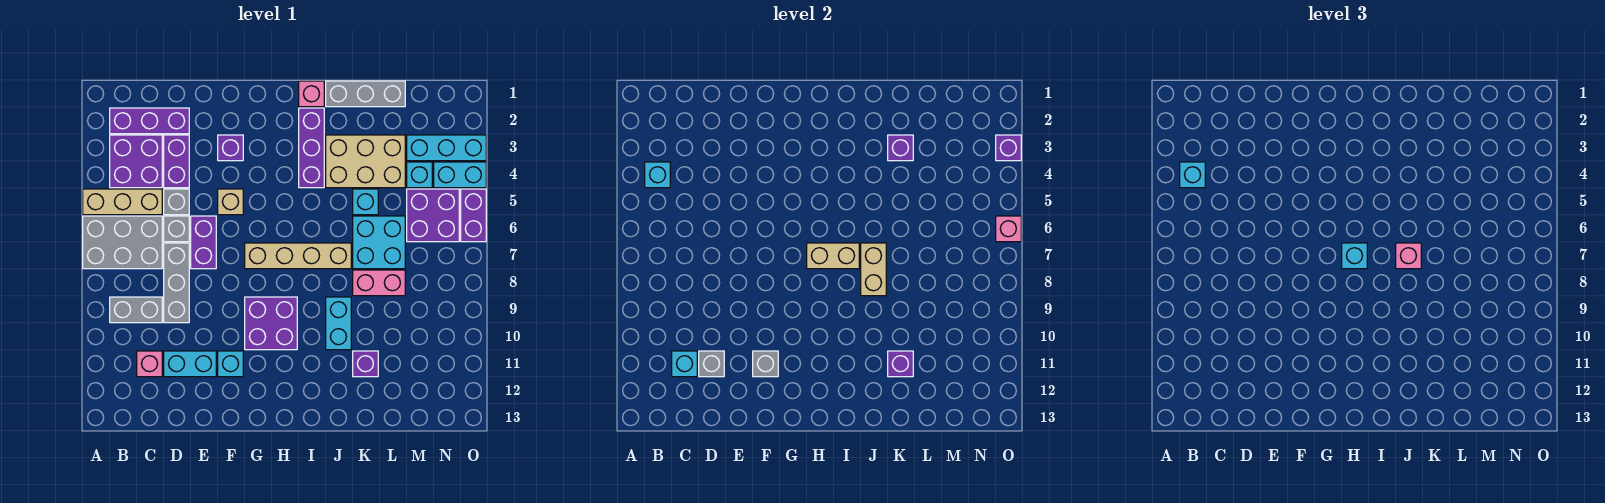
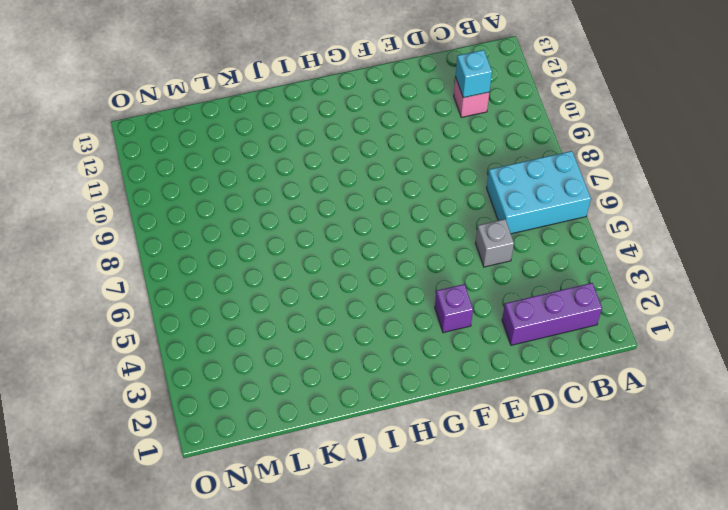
cyan brick A6:C7 level 1 -> grey brick A6:C7 level 1
none -> tan brick A5:C5 level 1
none -> purple brick B3:C4 level 1
none -> grey brick B9:C9 level 1
none -> purple brick D3:D4 level 1

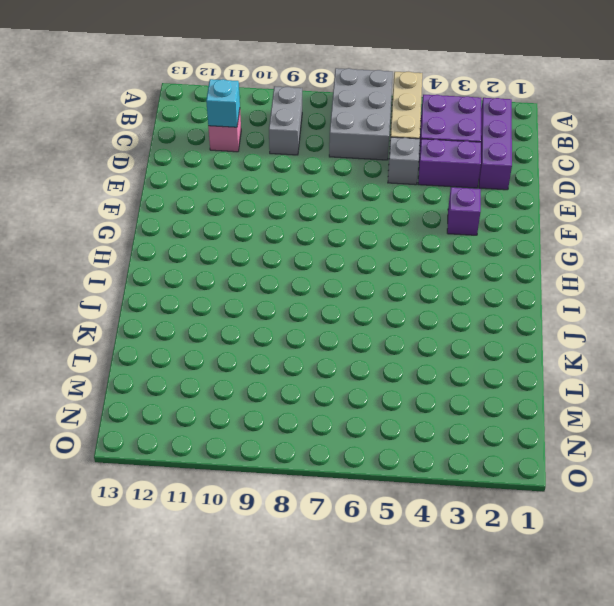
none -> grey brick D6 level 1
none -> grey brick D7:D9 level 1
none -> cyan brick D11:E11 level 1
none -> purple brick E6:E7 level 1

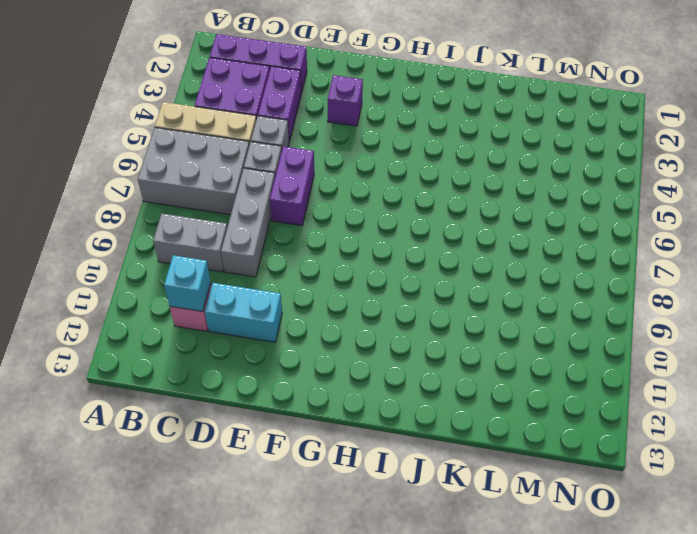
none -> tan brick F5 level 1
none -> cyan brick F11 level 1
none -> tan brick G7:J7 level 1
none -> purple brick G9:H10 level 1

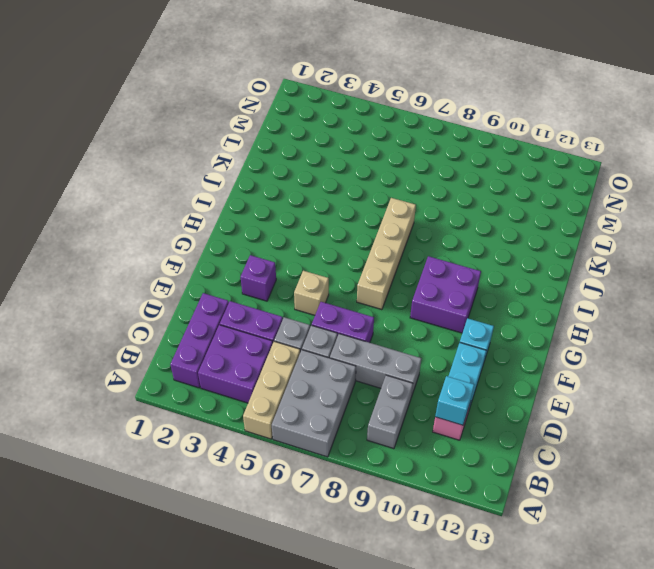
none -> pink brick I1 level 1
none -> purple brick I2:I4 level 1
none -> grey brick J1:L1 level 1
none -> tan brick J3:L4 level 1

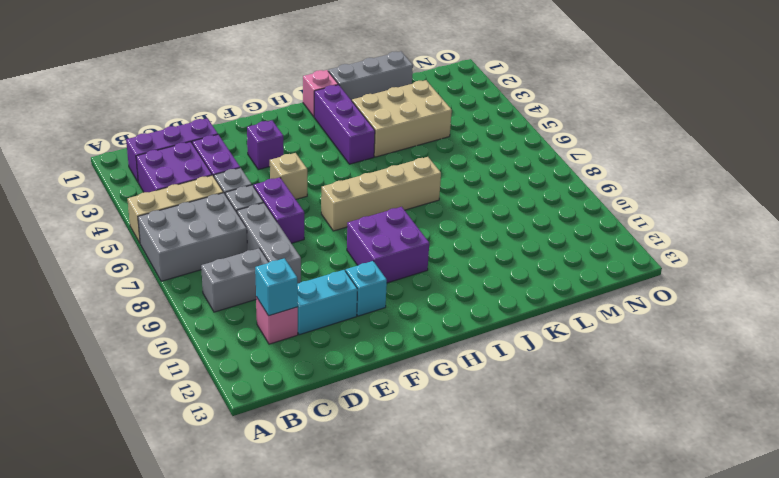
none -> cyan brick J9:J10 level 1
none -> cyan brick K5 level 1
none -> cyan brick K6:L7 level 1
none -> pink brick K8:L8 level 1

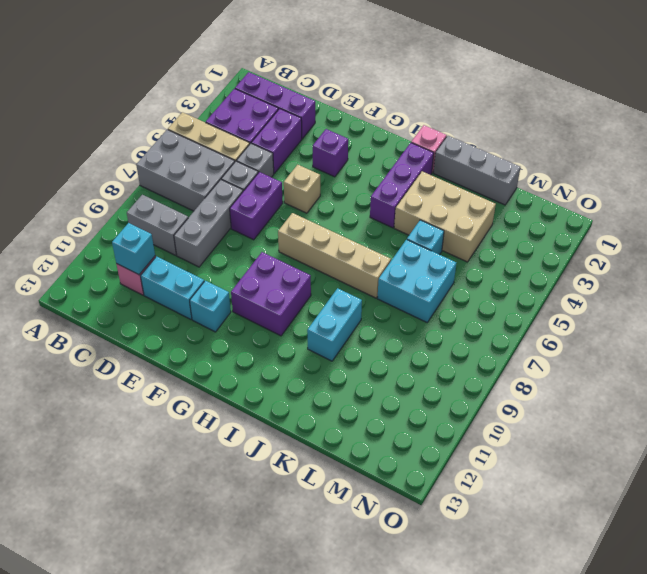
none -> pink brick K8:L8 level 1
none -> purple brick K11 level 1
none -> cyan brick M3:O3 level 1
none -> cyan brick M4 level 1

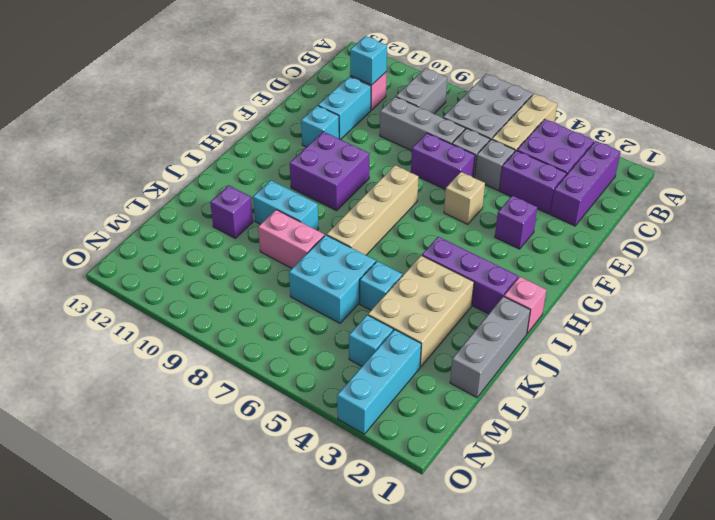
pink brick K8:K9 level 1 -> pink brick K8:L8 level 1
none -> purple brick M5:N6 level 1
none -> cyan brick N4:O4 level 1
none -> purple brick O5:O6 level 1
none -> cyan brick B4 level 2

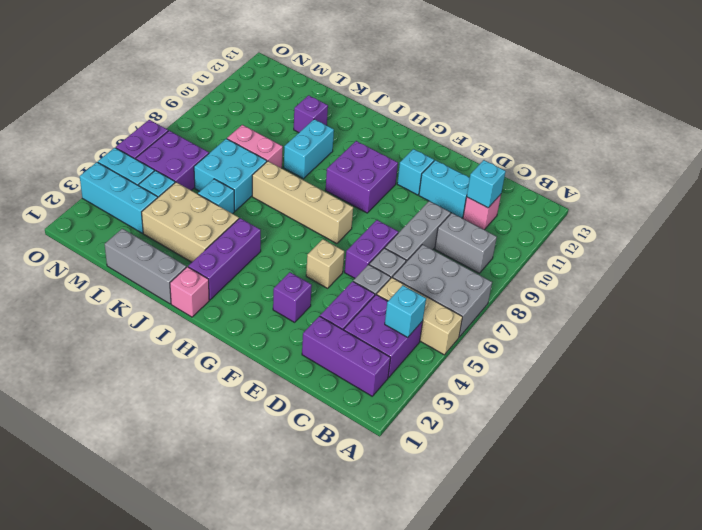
none -> grey brick D11 level 2
none -> grey brick F11 level 2
none -> tan brick H7:I7 level 2
none -> tan brick J7:J8 level 2

